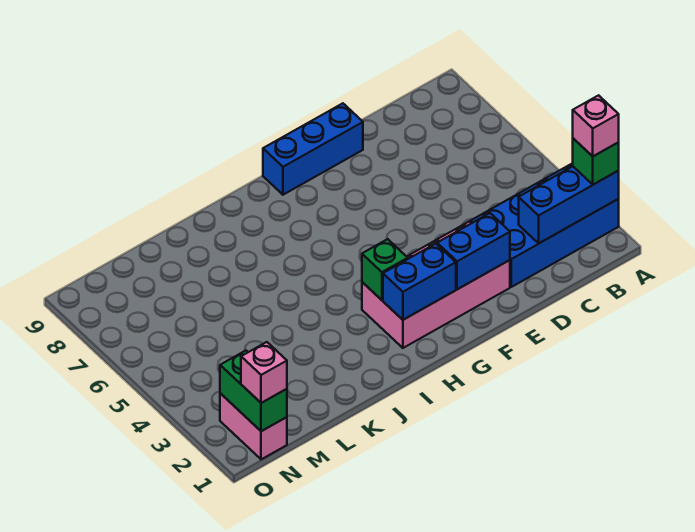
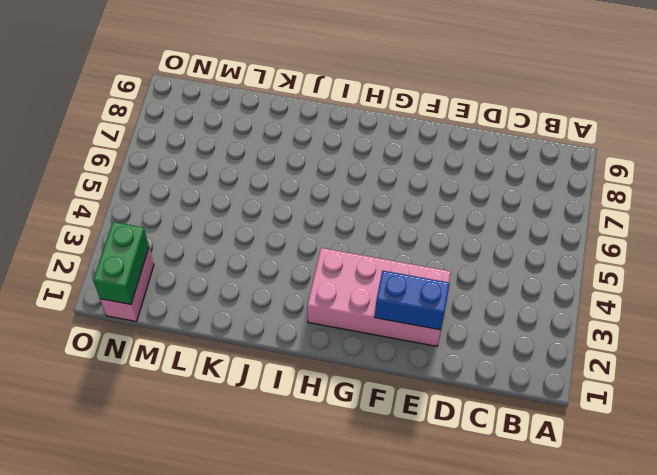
none -> blue brick A2:D3 level 1
none -> blue brick E9:G9 level 1
none -> blue brick A2:C2 level 2

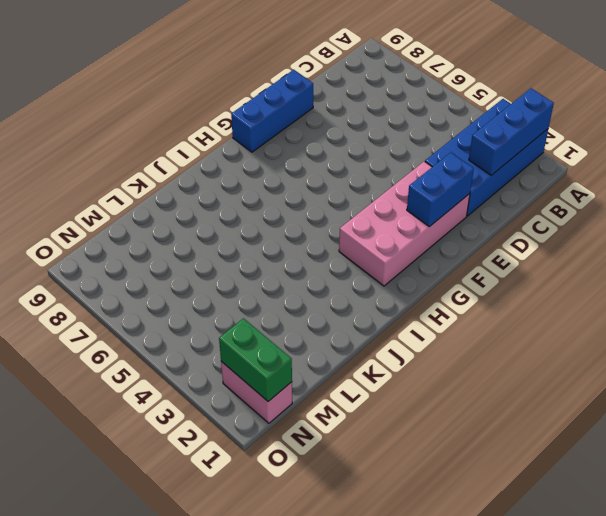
none -> blue brick G2:H2 level 2
none -> green brick H3 level 2
none -> green brick A2 level 3

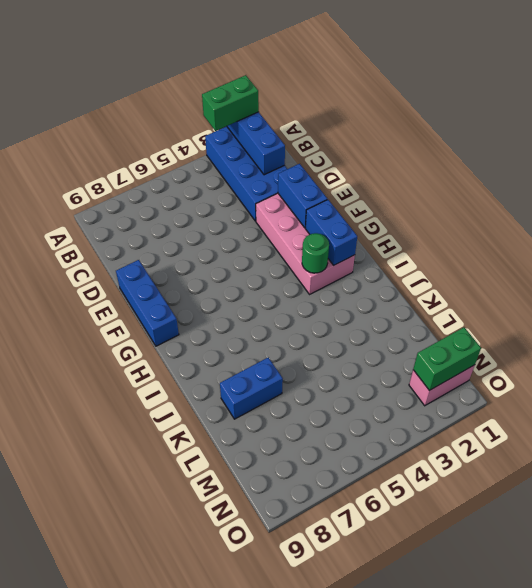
green brick A2:A3 level 3 -> green brick A2 level 3
green round brick H3 level 2 -> green brick H3 level 2
blue brick K7:K8 level 1 -> none
none -> pink brick N1 level 3
none -> pink brick A2 level 4

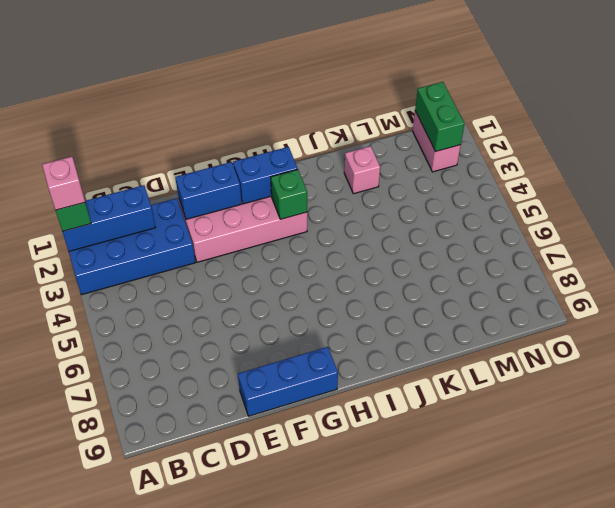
pink brick K2 level 1 -> pink brick N1 level 3

